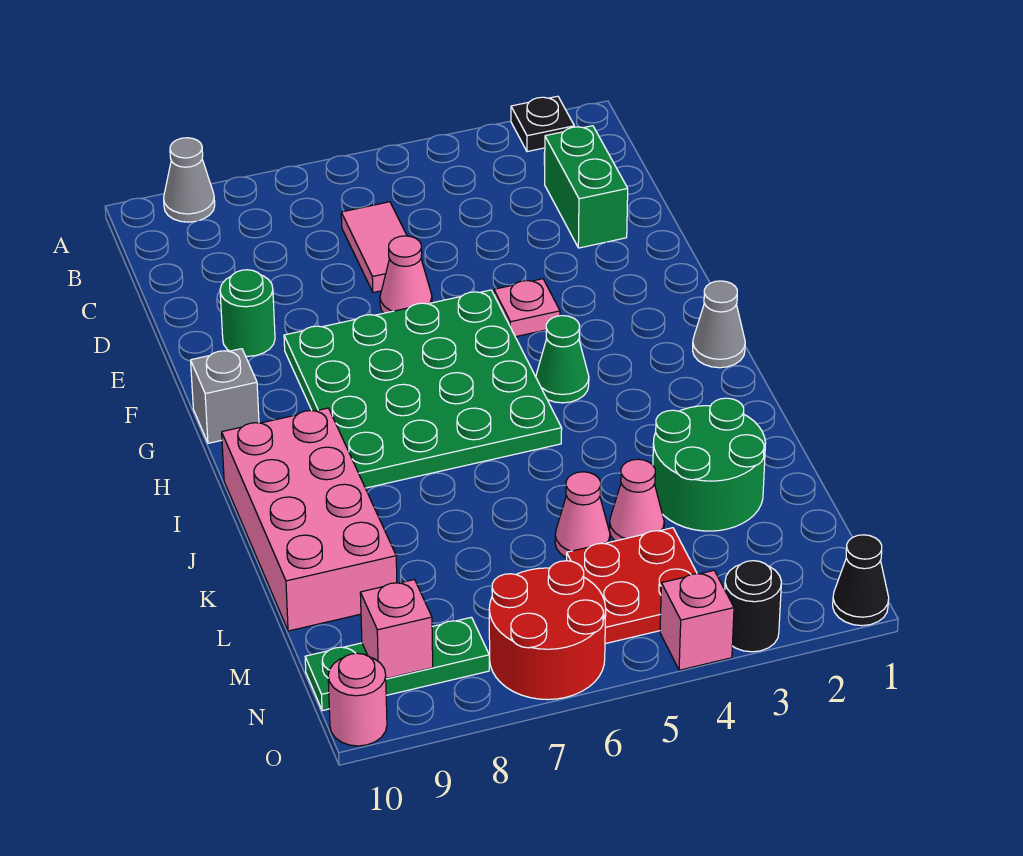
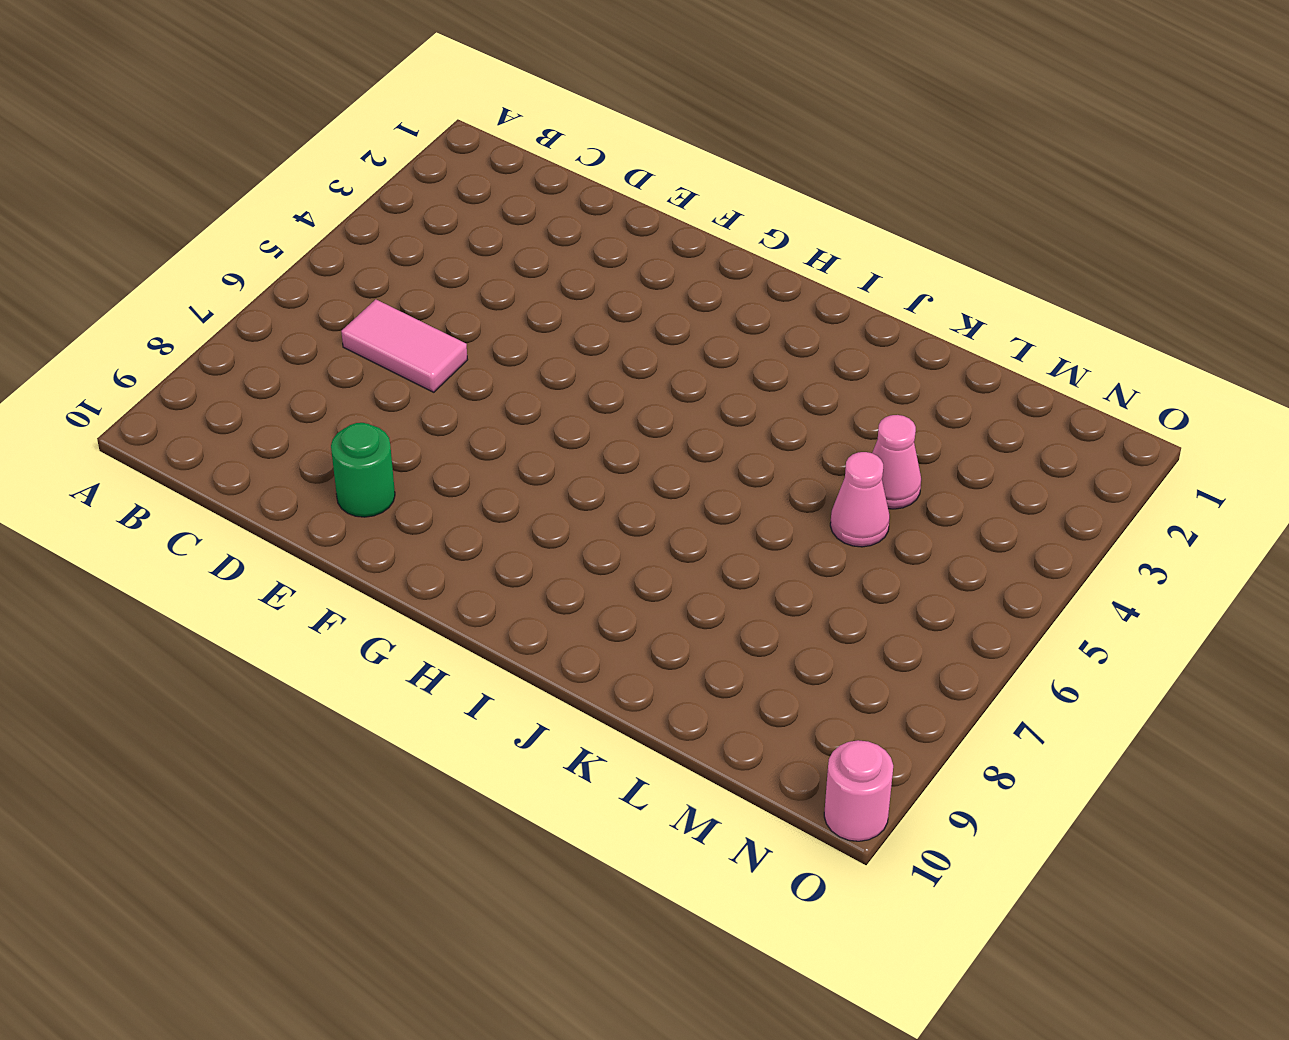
none -> black plate A2 level 1
none -> grey cone A9 level 1
none -> green brick C2:D2 level 1

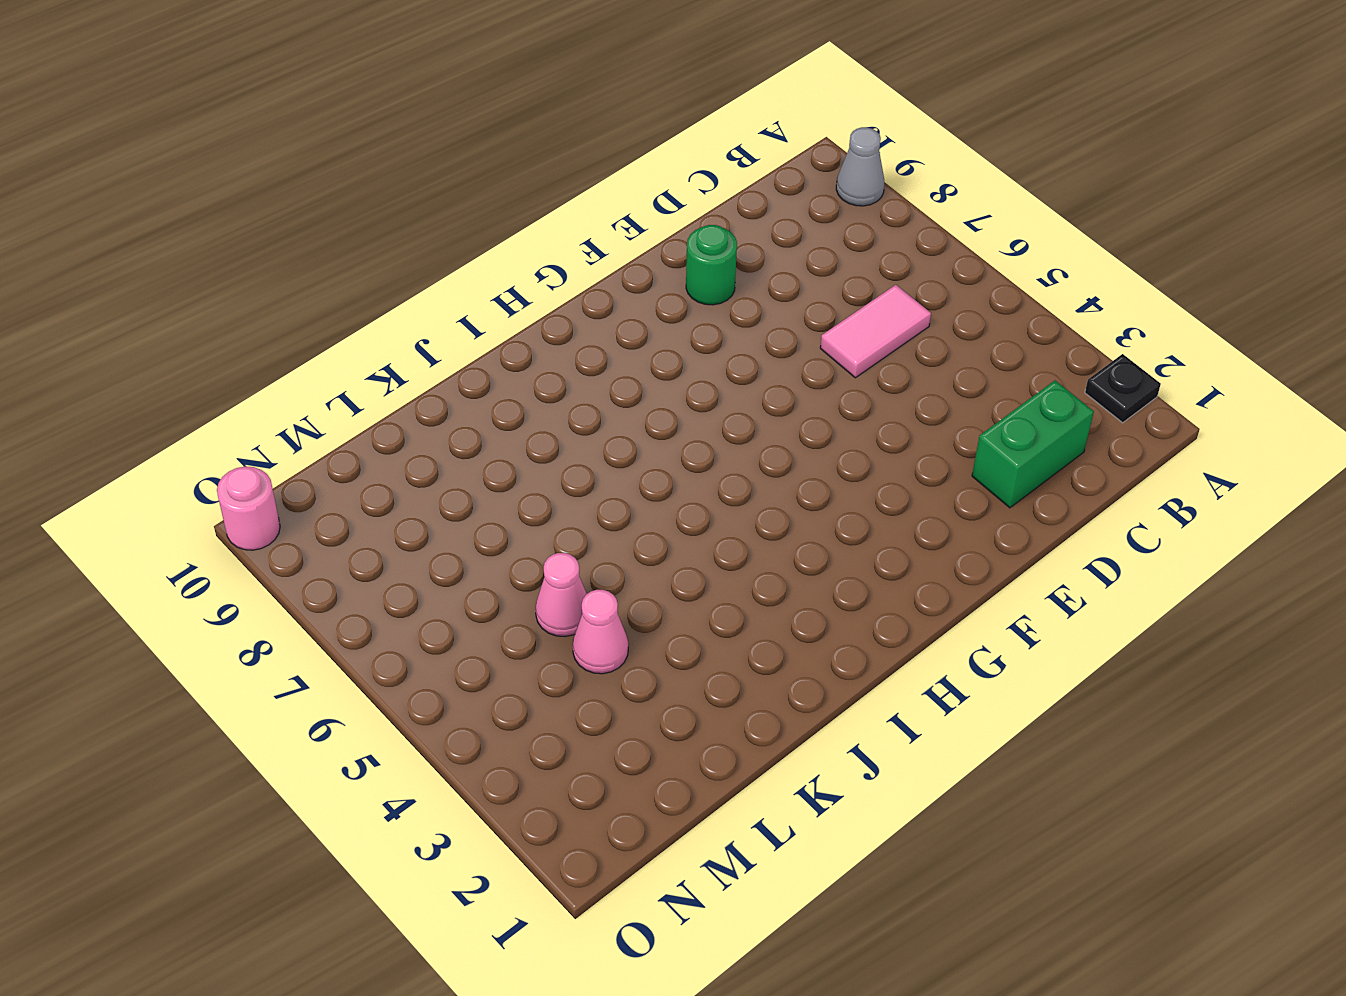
none -> pink cone E6 level 1
none -> pink plate F4 level 1
none -> green plate F5:I8 level 1

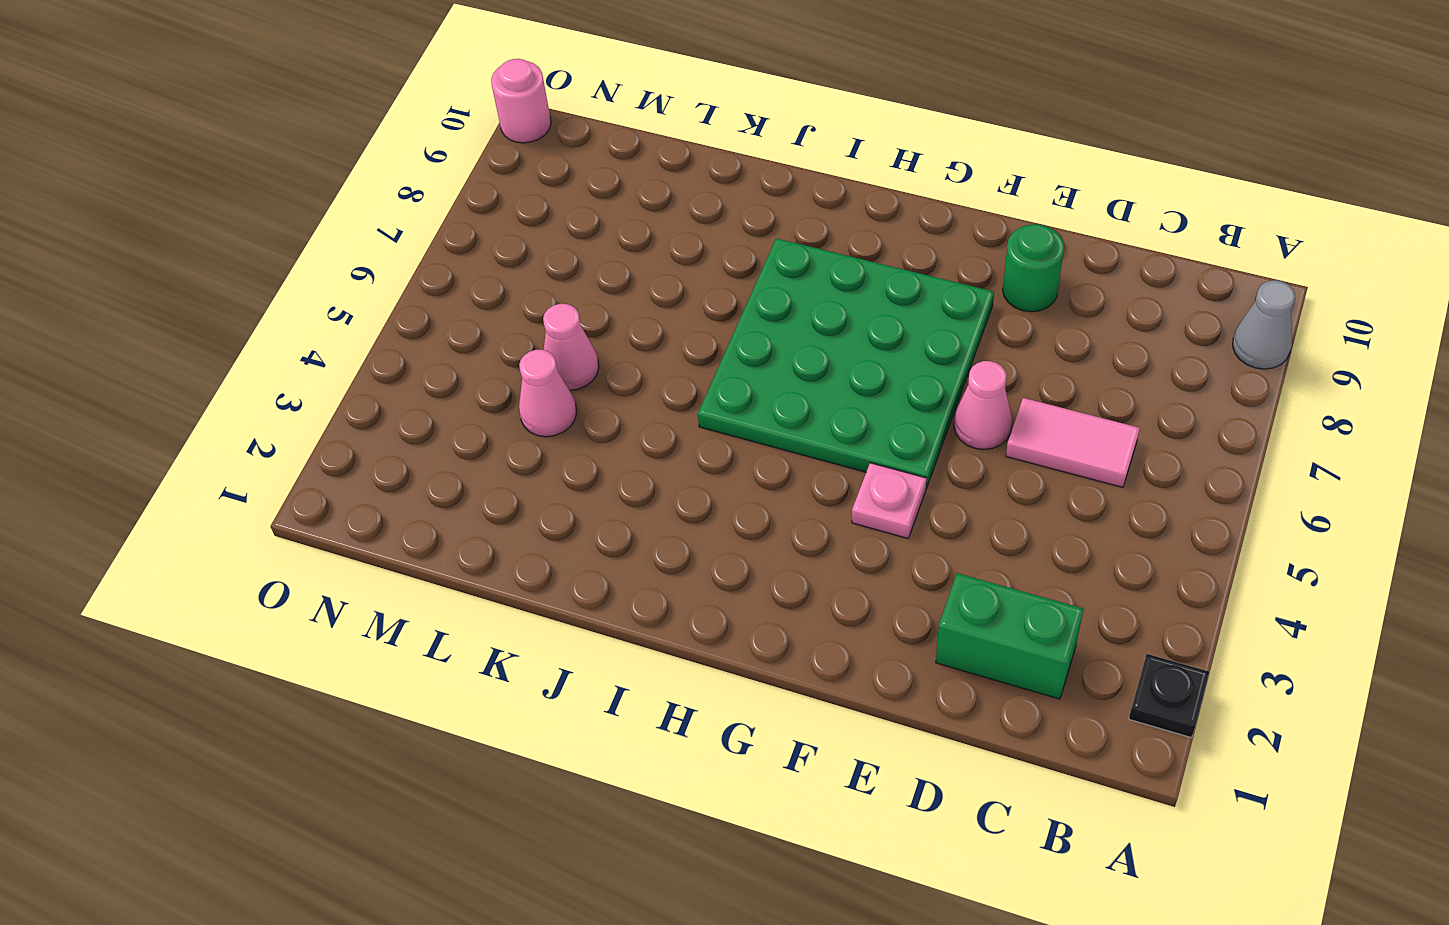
none -> grey brick G10 level 1
none -> grey cone H1 level 1
none -> green cone H4 level 1

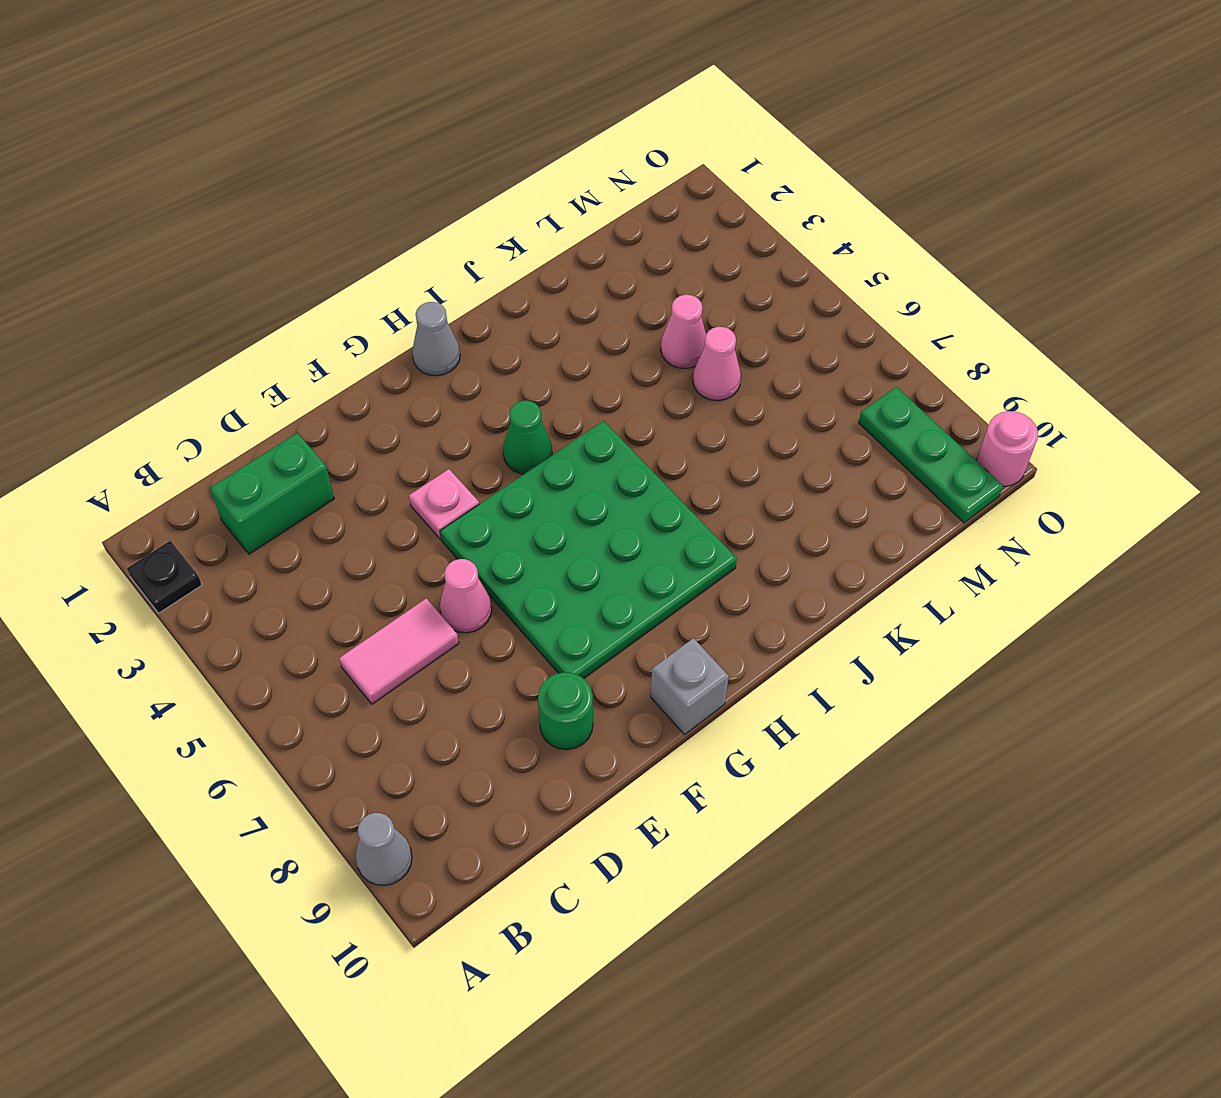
none -> pink brick I9:L10 level 1
none -> green round brick K2:L3 level 1
none -> red plate M4:N5 level 1

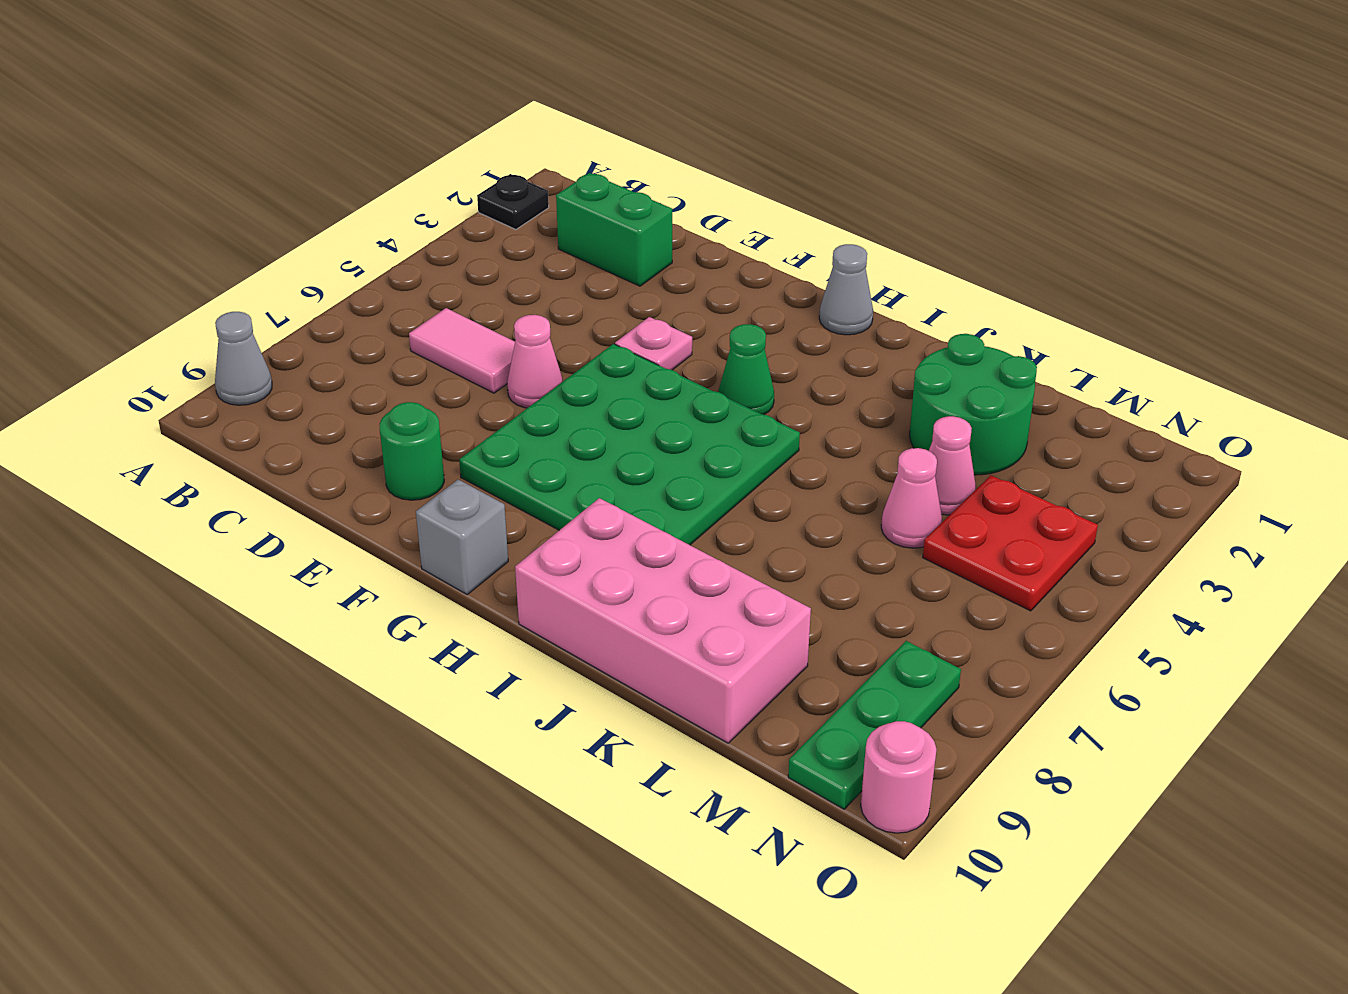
none -> red round brick N6:O7 level 1
none -> black cone O1 level 1
none -> black round brick O3 level 1

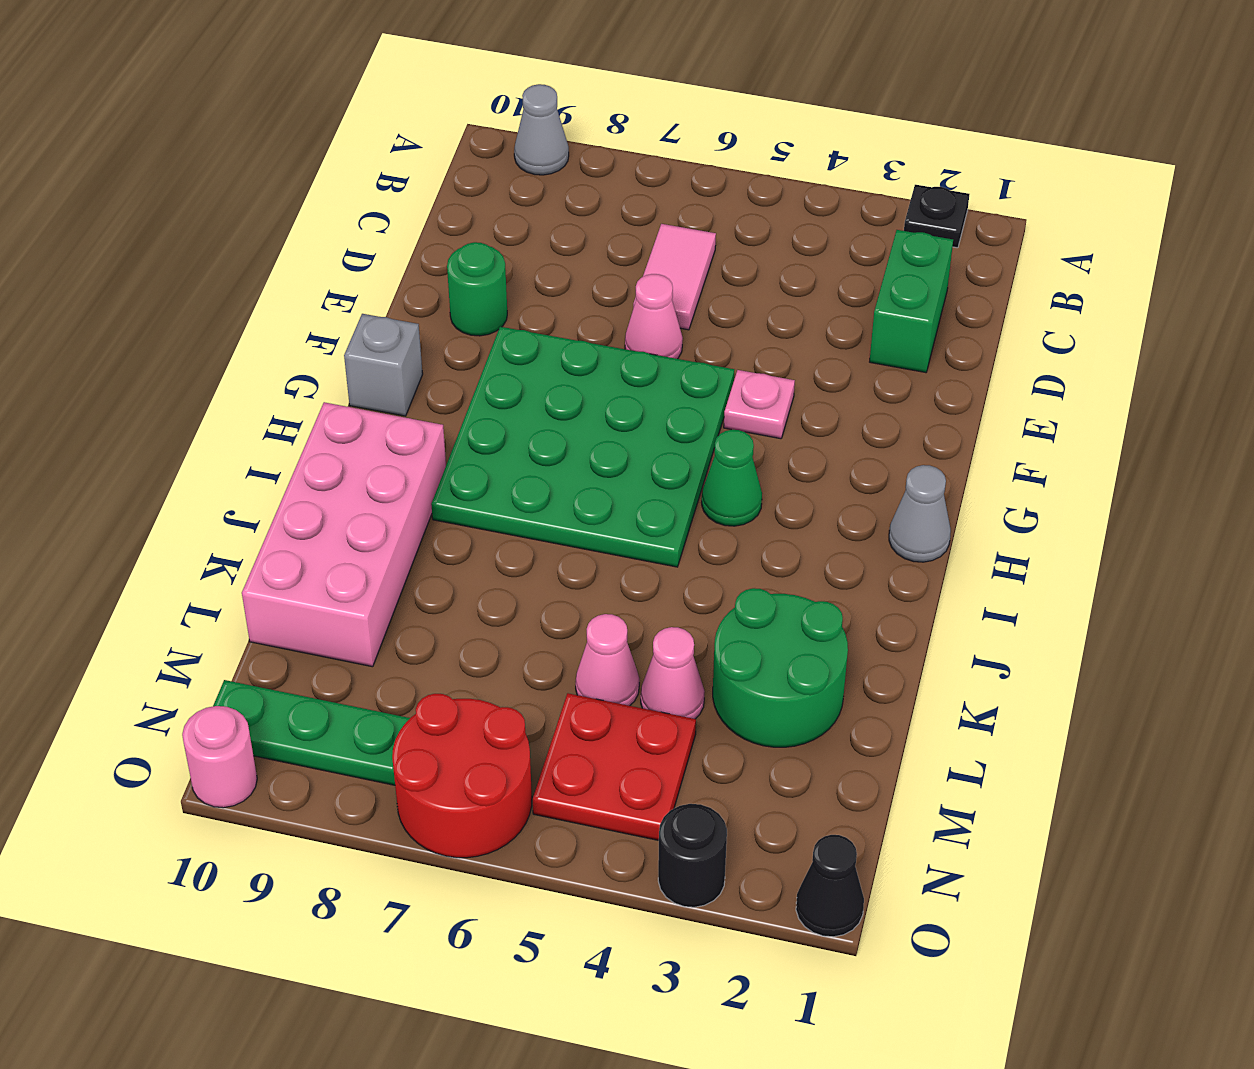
none -> pink brick O4 level 1
none -> pink brick N9 level 2

